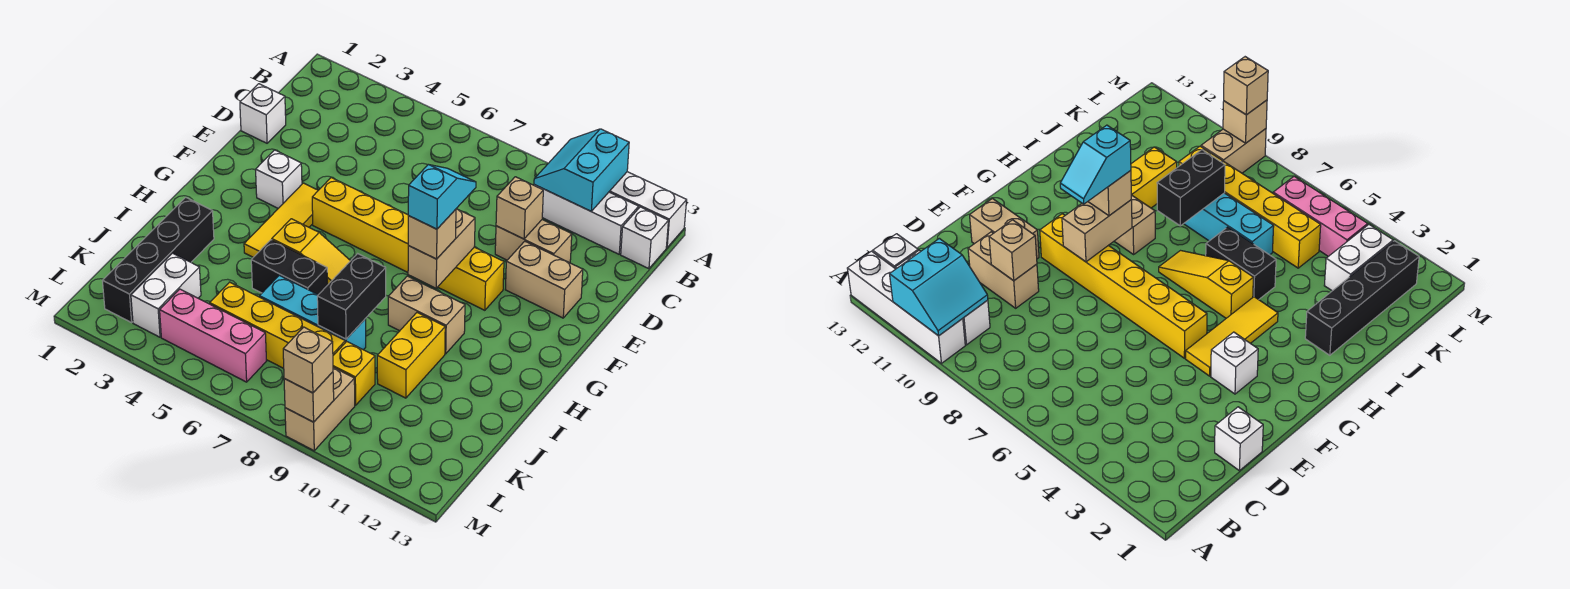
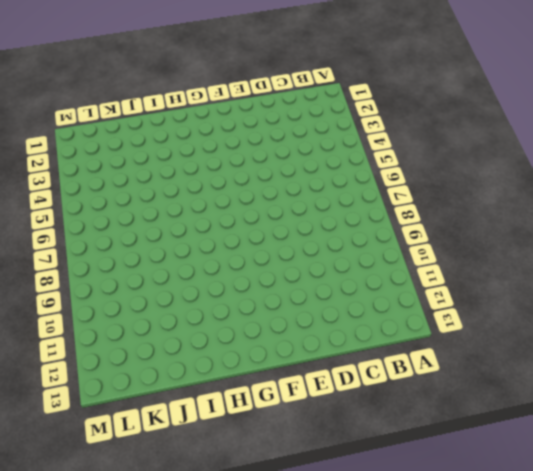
none -> white brick A10:A13 level 1
none -> white brick B10:B12 level 1
none -> white brick B13 level 1

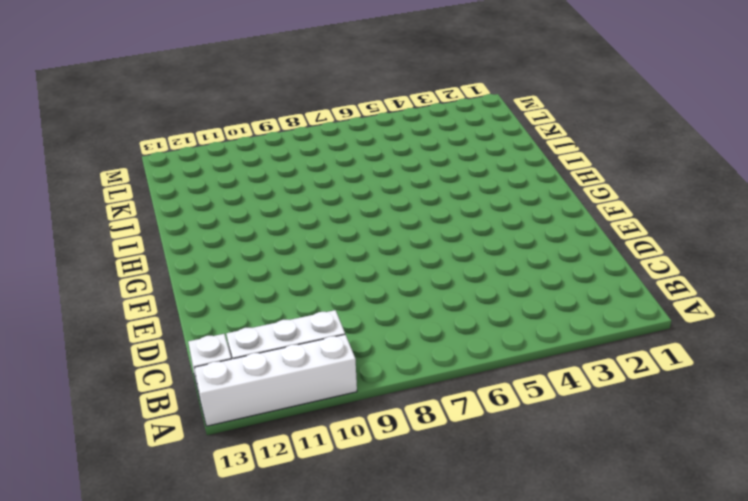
none -> white brick D1 level 1
none -> tan brick D10:D11 level 1
none -> tan brick E11:E12 level 1

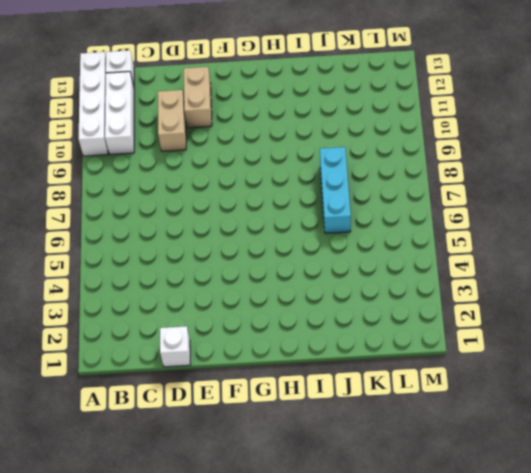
none -> white brick F3 level 1
none -> yellow tile F4:H4 level 1
none -> yellow brick F5:F10 level 1

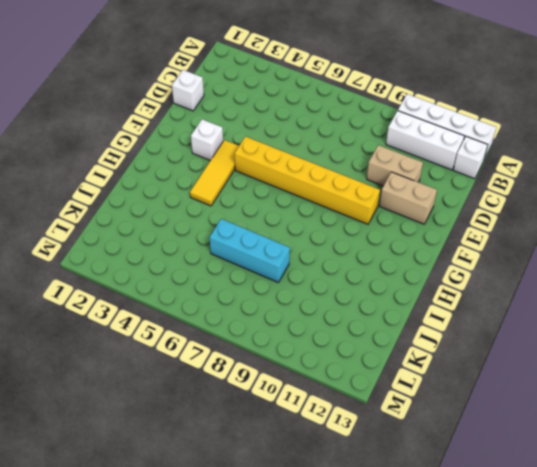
none -> yellow slope H5:H7 level 1 top 5
none -> tan brick H9:H10 level 1
none -> black brick I2:L2 level 1

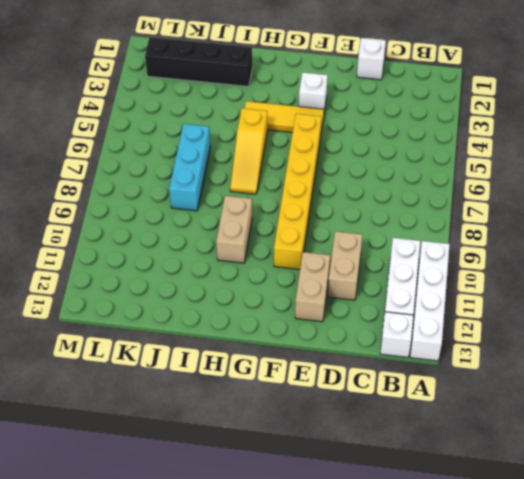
none -> black brick I5:I6 level 1
none -> yellow brick I10:J10 level 1
none -> white brick K3:L3 level 1

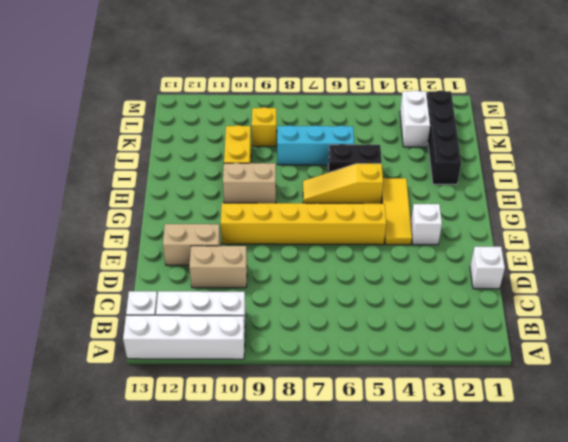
none -> yellow brick K5:K8 level 1
none -> pink brick L4:L6 level 1
none -> tan brick L9:M9 level 1

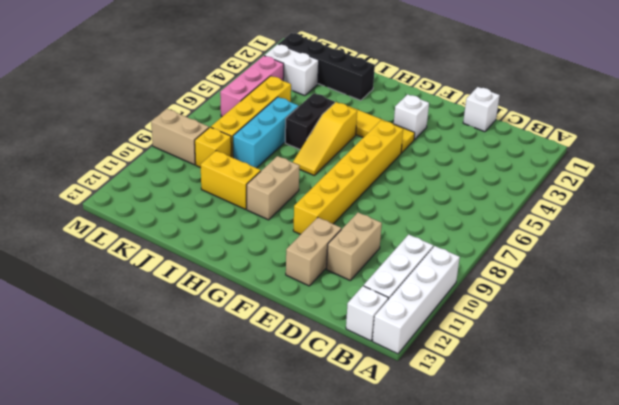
none -> cyan slope A10:B11 level 2 top 11
none -> tan brick D10 level 2
none -> tan brick F9:G9 level 2

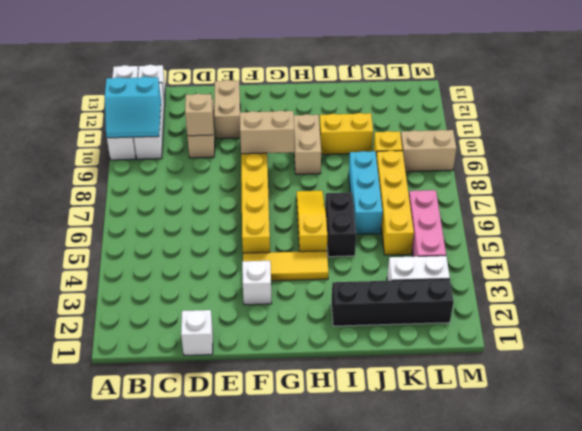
none -> black brick I8:J8 level 2
none -> tan brick M9 level 2
none -> tan brick G9 level 3

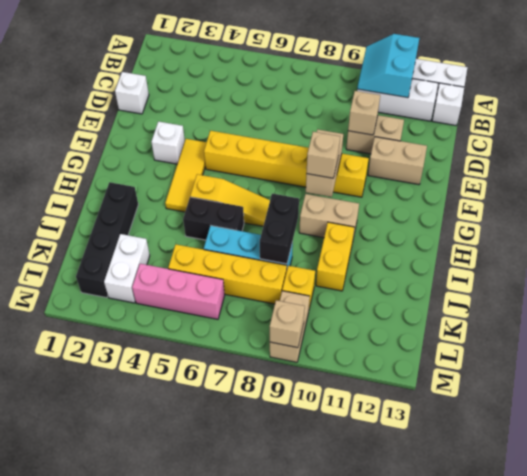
none -> tan brick M9 level 3
none -> cyan slope F9:G9 level 4 top G

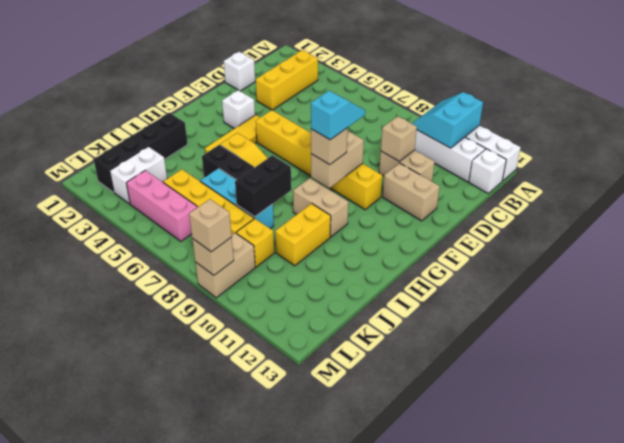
yellow brick B3:D3 level 1 -> none

